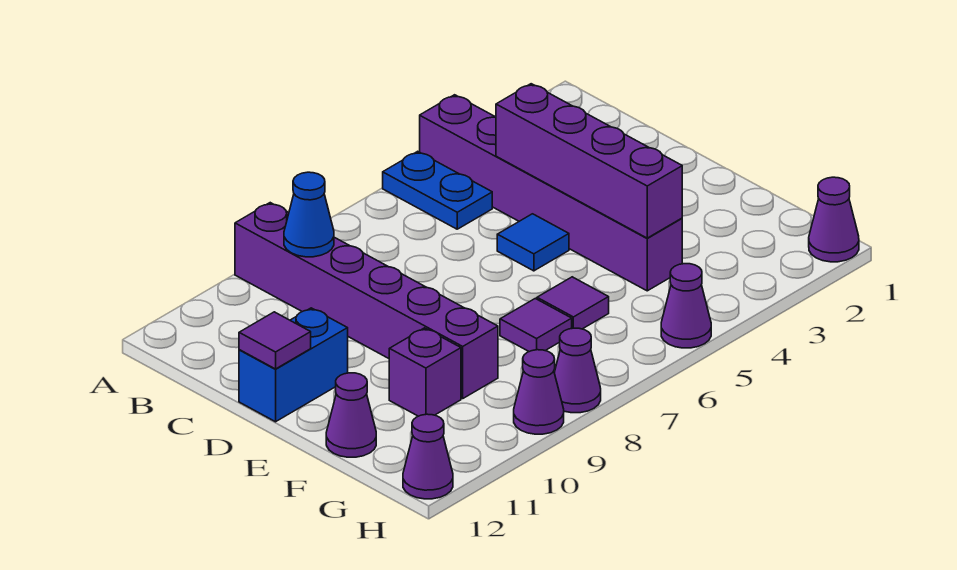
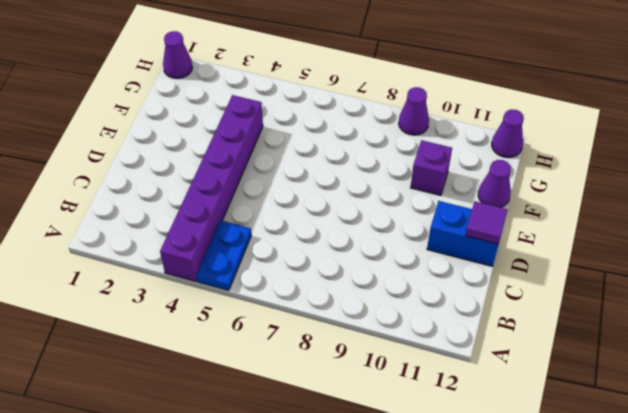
none -> purple brick A9:F9 level 1
none -> blue tile D5 level 1
none -> purple tile F6 level 1

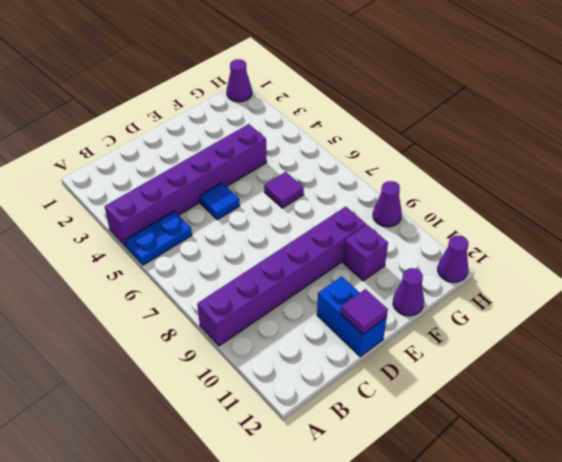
none -> purple tile F7 level 1
none -> purple cone H5 level 1
none -> purple cone H8 level 1

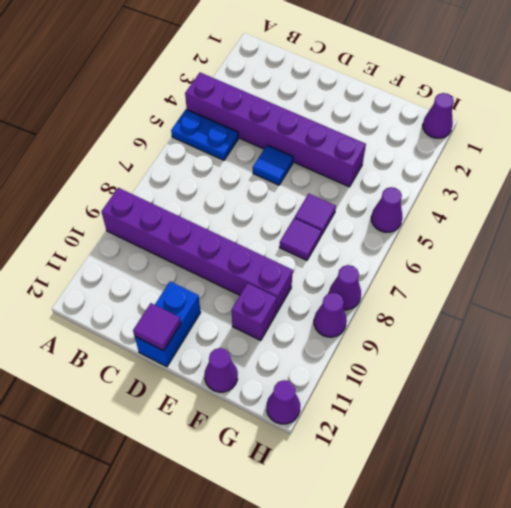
none -> blue cone B9 level 2
none -> purple brick C4:F4 level 2

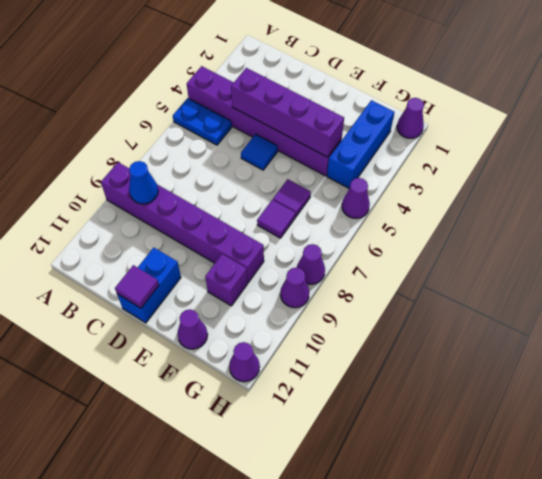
blue brick G2:G4 level 1 -> none

